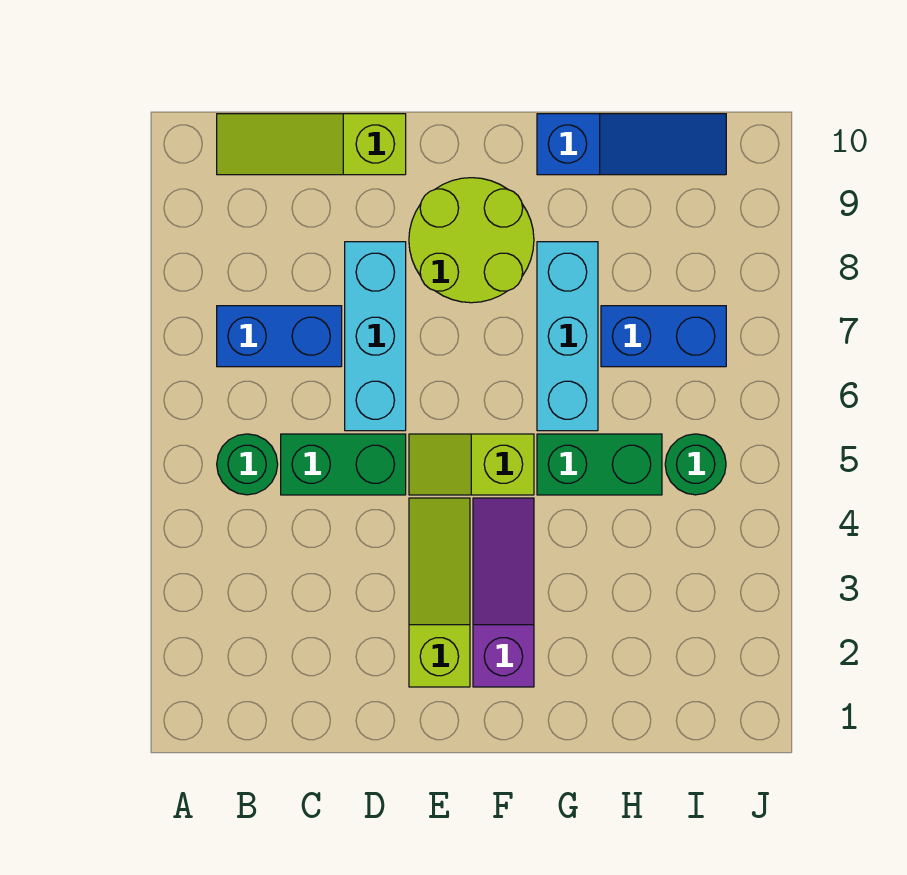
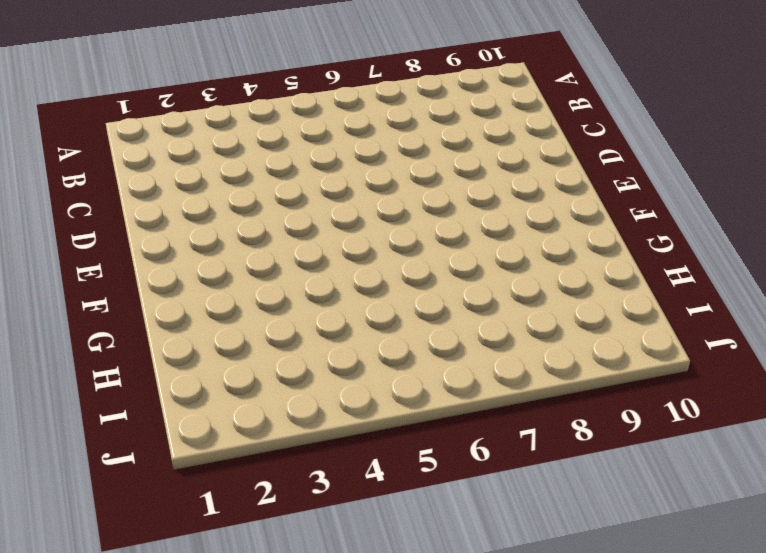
none -> green round brick B5 level 1
none -> blue brick B7:C7 level 1
none -> lime slope B10:D10 level 1 top D

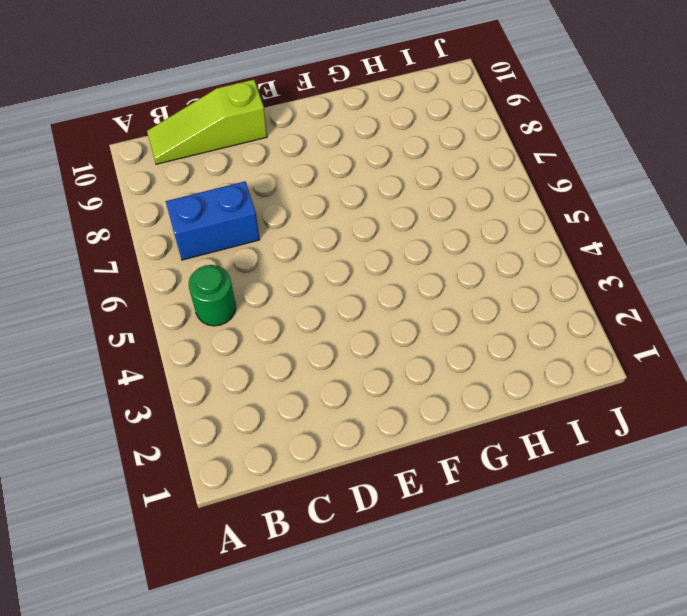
none -> green brick C5:D5 level 1
none -> cyan brick D6:D8 level 1
none -> lime slope E2:E4 level 1 top 2

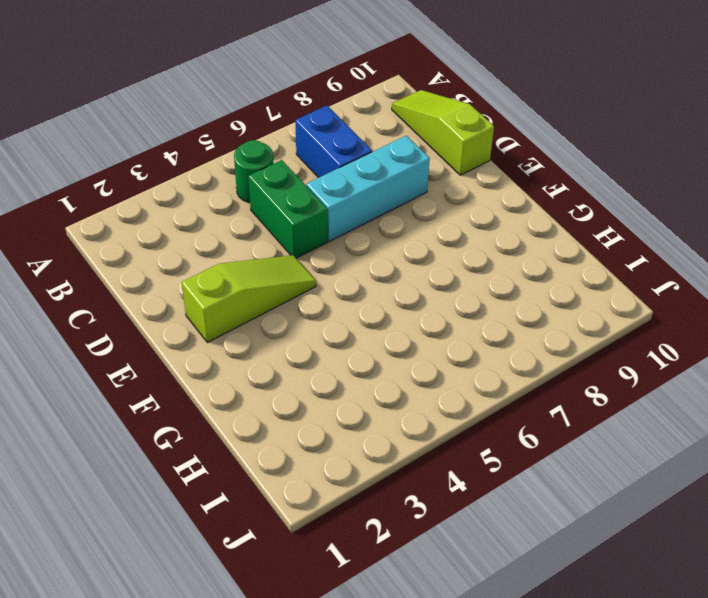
none -> lime slope E5:F5 level 1 top F
none -> lime round brick E8:F9 level 1
none -> purple slope F2:F4 level 1 top 2

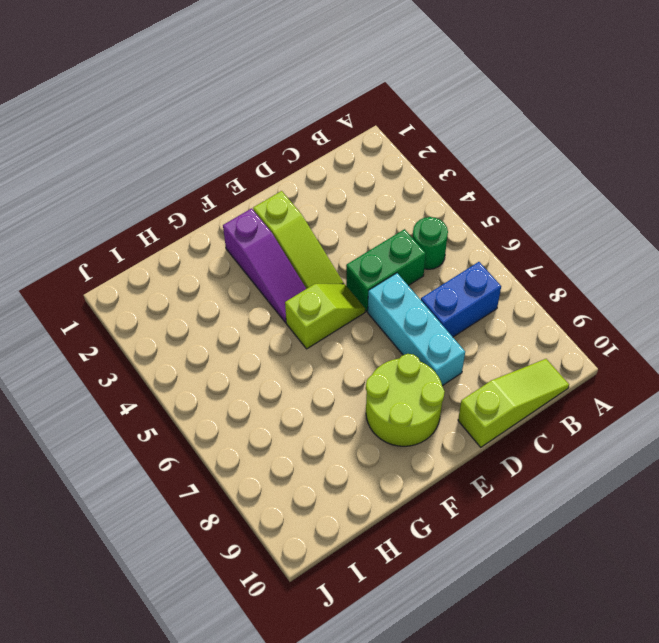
none -> green brick G5:H5 level 1
none -> cyan brick G6:G8 level 1
none -> blue slope G10:I10 level 1 top G

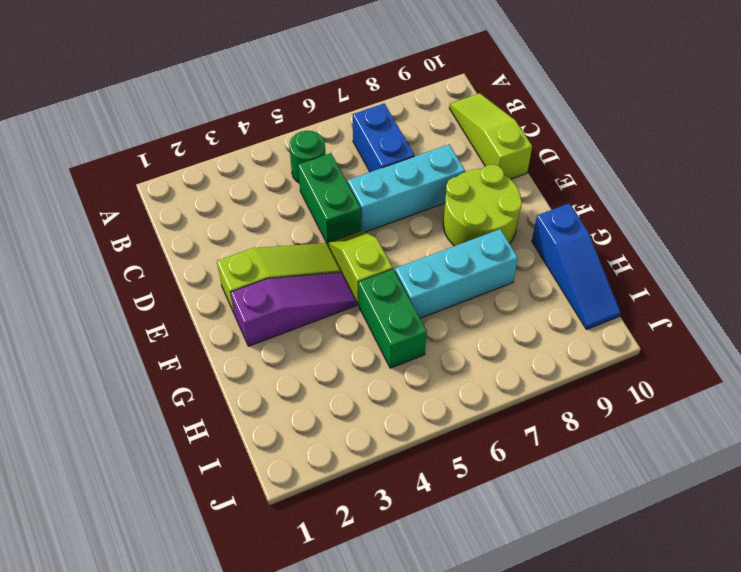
none -> blue brick H7:I7 level 1
none -> green round brick I5 level 1

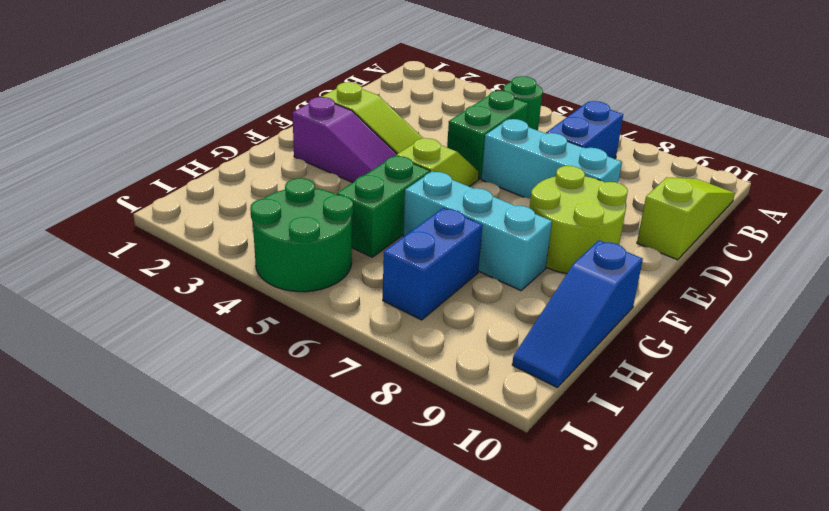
green round brick I4:J5 level 1 -> green round brick I5 level 1

